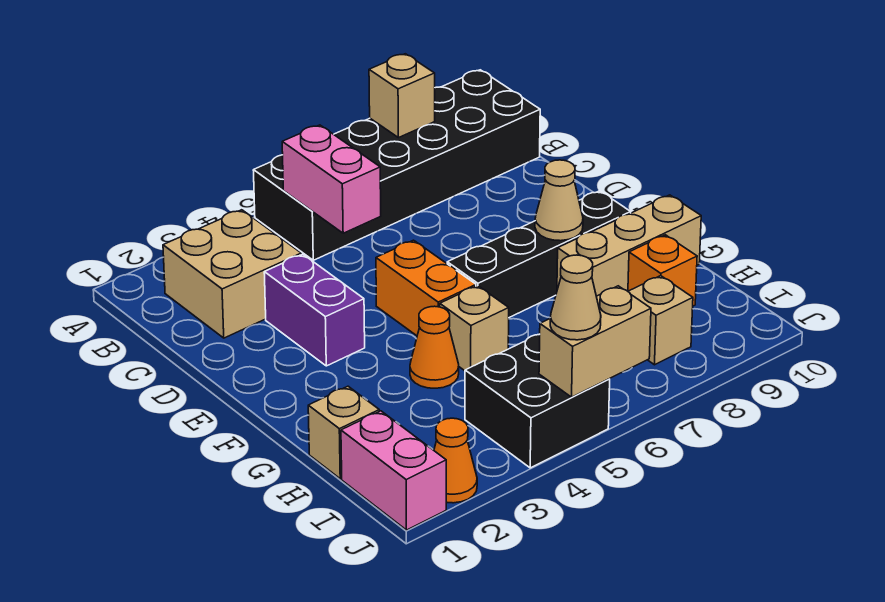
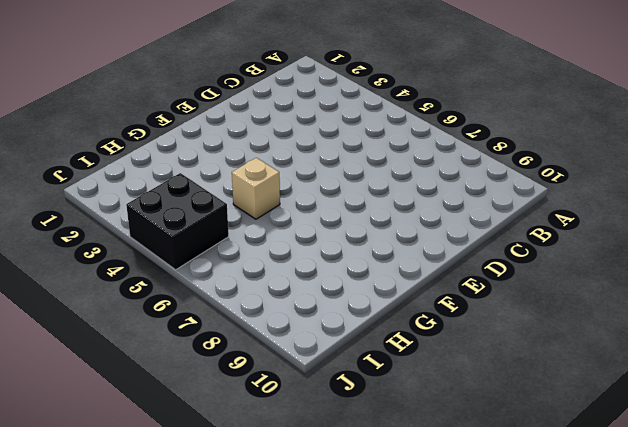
none -> black brick A5:B10 level 1
none -> tan brick B2:C3 level 1
none -> purple brick D3:E3 level 1

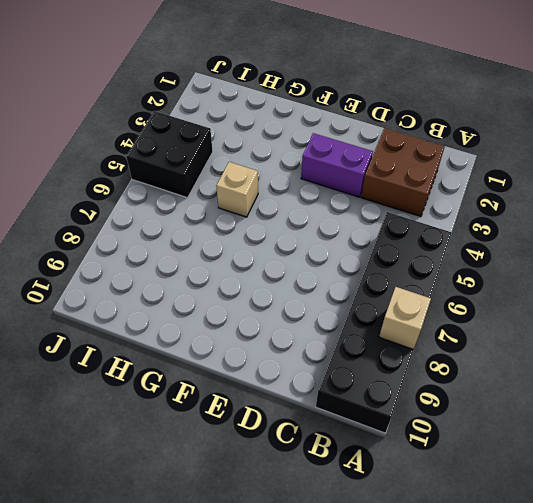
brown brick B2:C3 level 1 -> tan brick B2:C3 level 1
none -> orange brick E5:F5 level 1
none -> black brick F6:F9 level 1
none -> orange cone G4 level 1

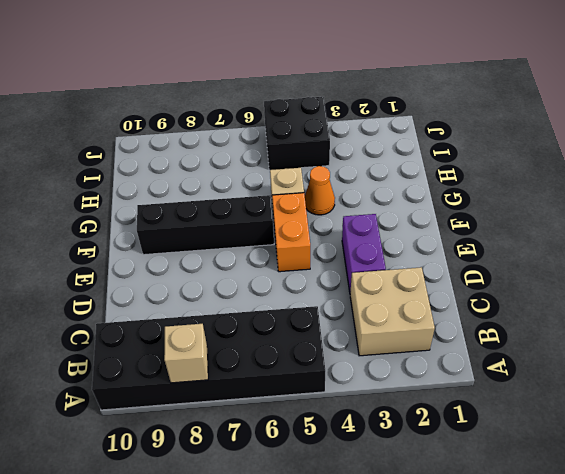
none -> tan brick G8:G10 level 1
none -> tan brick H1 level 1
none -> orange brick H9 level 1

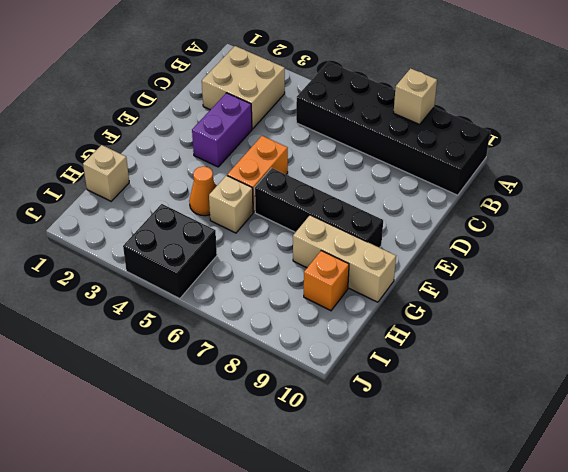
none -> pink brick I1:J1 level 1
none -> tan brick I8 level 1
none -> orange cone J2 level 1

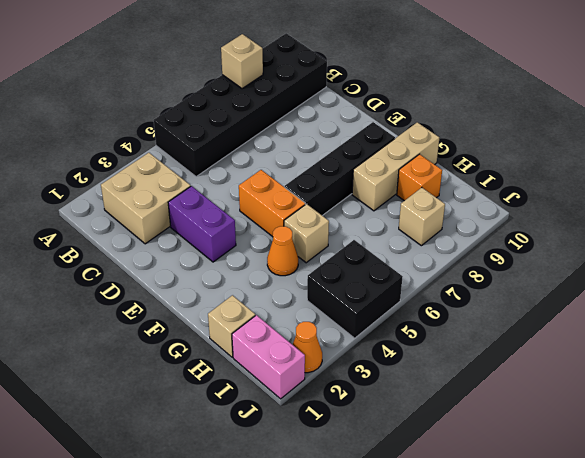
none -> pink brick B5:C5 level 2
none -> tan cone F8 level 2
none -> tan brick J5:J6 level 2

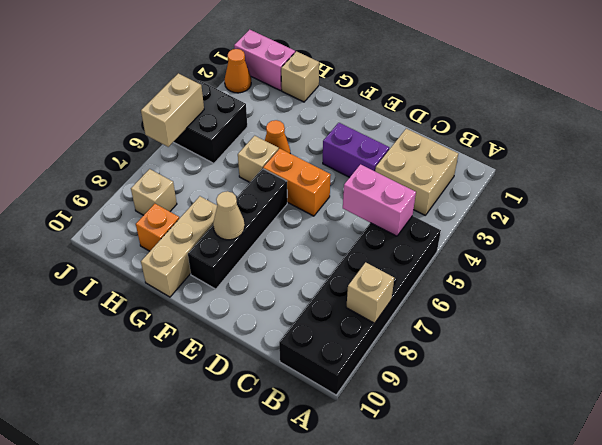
none -> tan cone J5 level 3

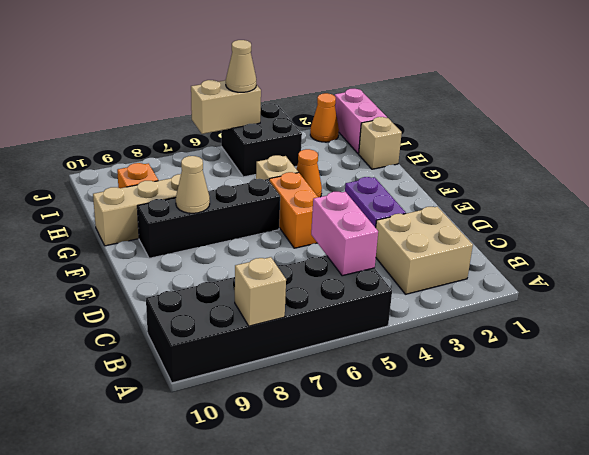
none -> tan brick I8 level 1

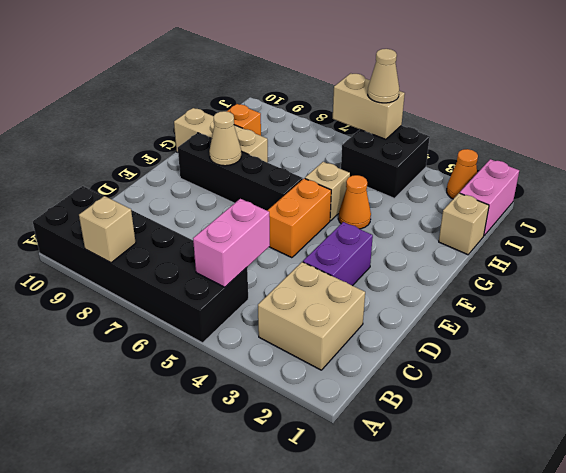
none -> tan brick I8 level 1

